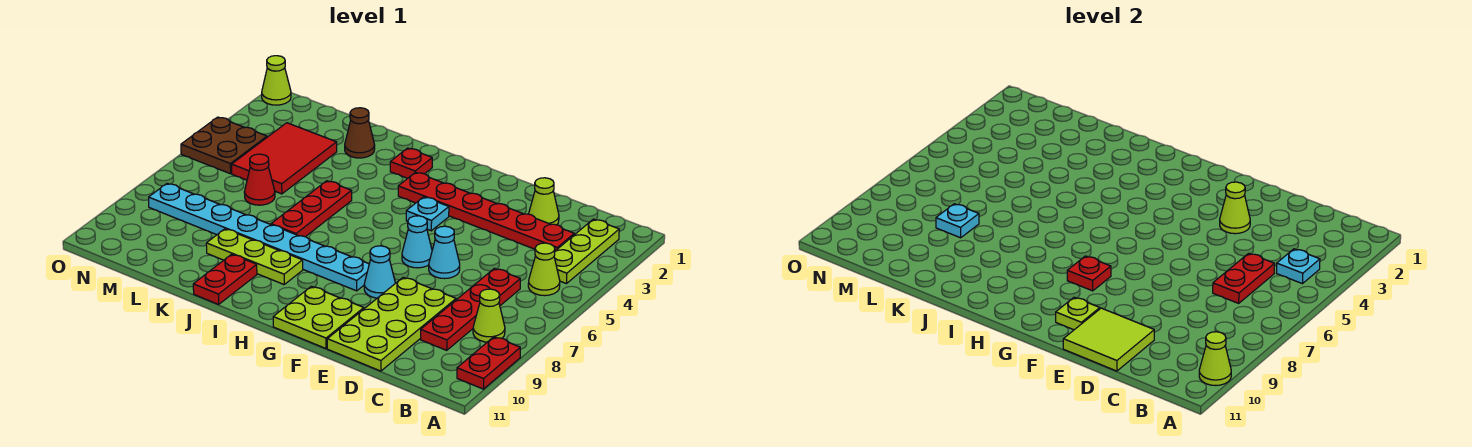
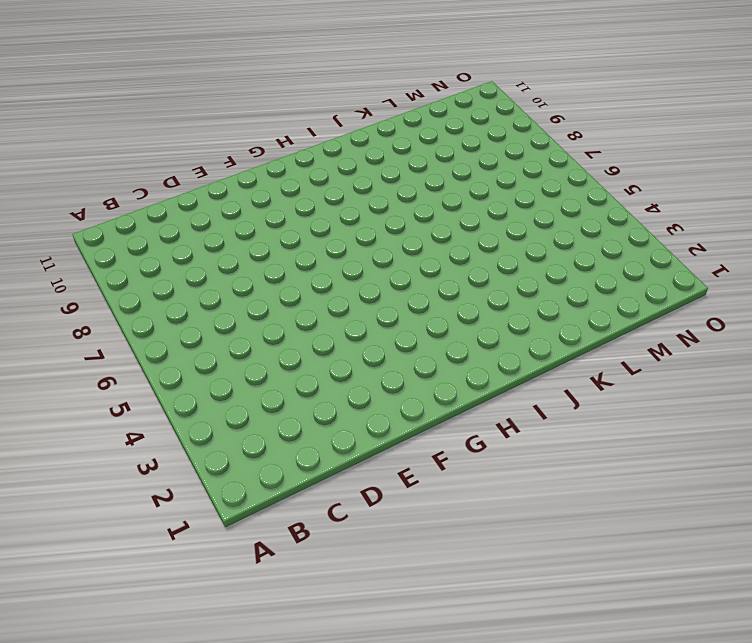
none -> red plate A9:A10 level 1
none -> lime plate B2:B4 level 1
none -> lime cone B5 level 1
none -> lime cone B8 level 1

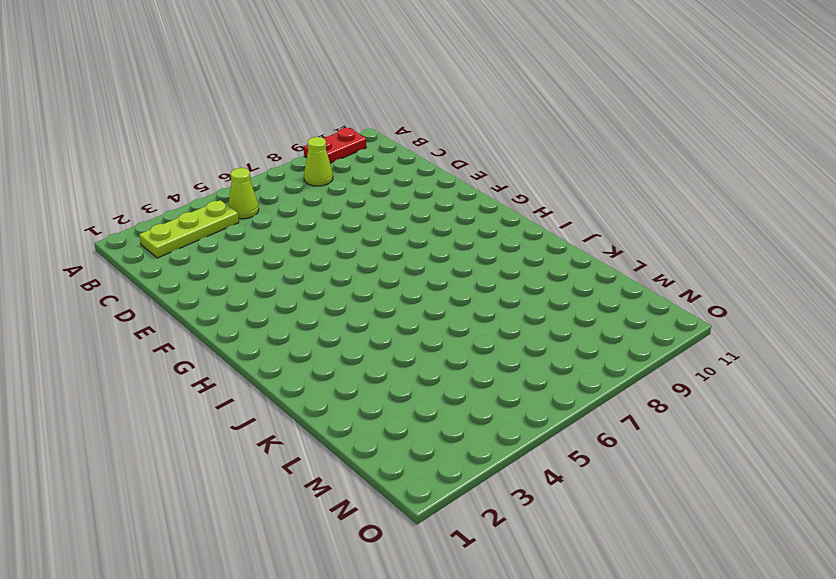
none -> red plate C3:H3 level 1
none -> red plate C6:C9 level 1
none -> lime cone D2 level 1
none -> lime plate D8:E11 level 1

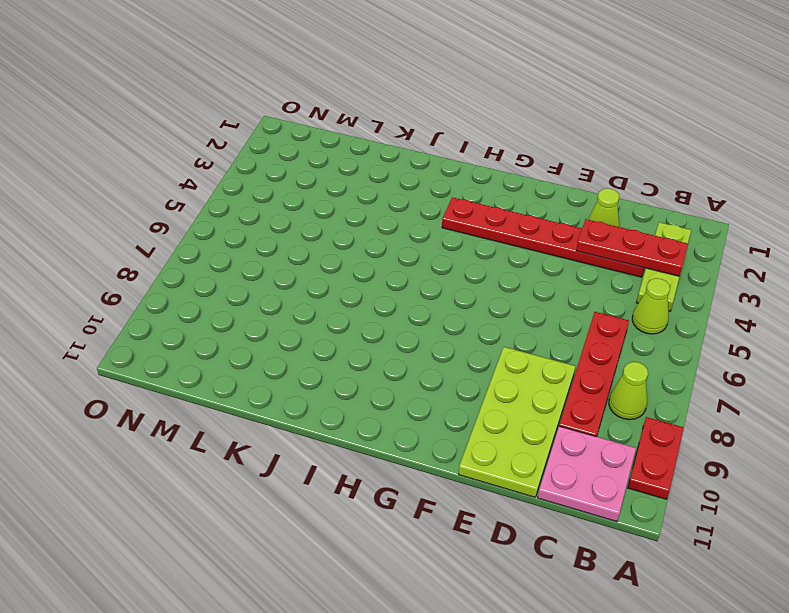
red plate B3:D3 level 2 -> red plate J5:J7 level 1
pink plate B10:C11 level 1 -> none
none -> cyan cone E6 level 1
none -> cyan cone F6 level 1
none -> cyan cone F8 level 1
none -> lime plate F10:G11 level 1

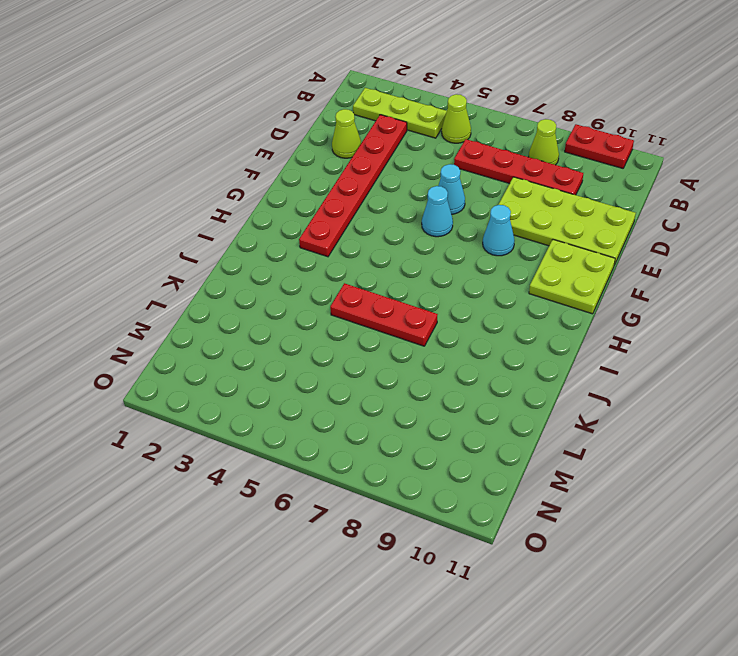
none -> cyan plate G4 level 1
none -> cyan plate G8:N8 level 1
none -> red plate I2 level 1
none -> lime plate I9:K9 level 1

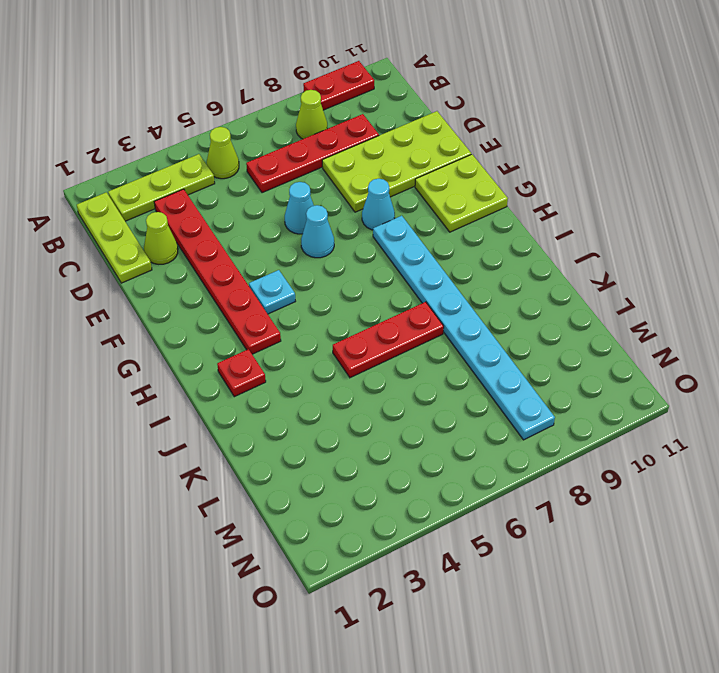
lime plate B1:D1 level 1 -> lime plate I9:K9 level 1
none -> red plate J10:J11 level 1
none -> brown cone K2 level 1
none -> red tile L3:M5 level 1
none -> red cone L6 level 1

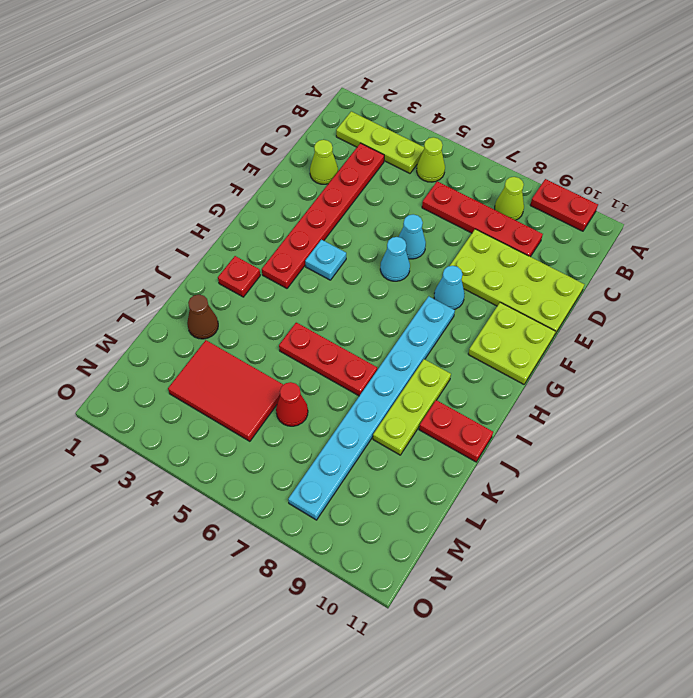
none -> brown plate N4:O5 level 1
none -> lime cone O1 level 1
none -> lime cone A10 level 2
none -> cyan plate B4 level 2

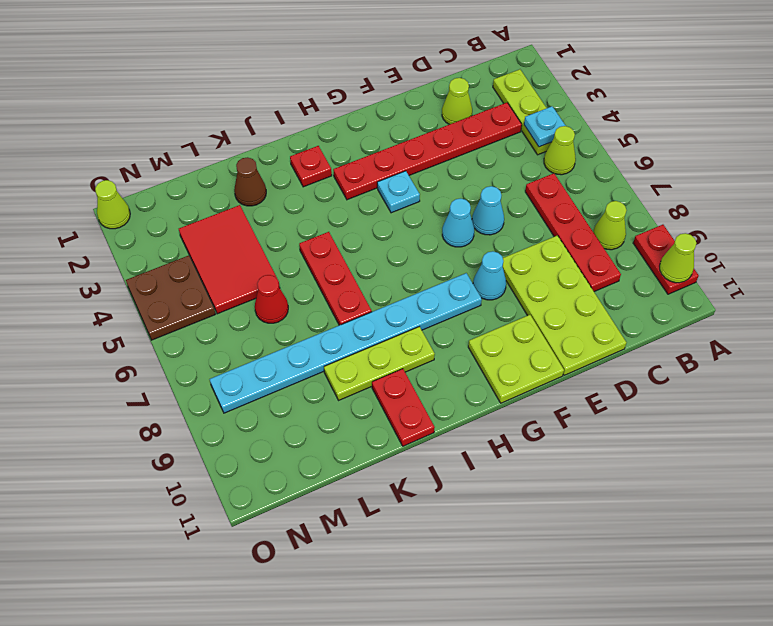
none -> red plate C5:C6 level 2
none -> lime tile D10:E11 level 2
none -> lime cone E3 level 2
none -> lime plate F10 level 2

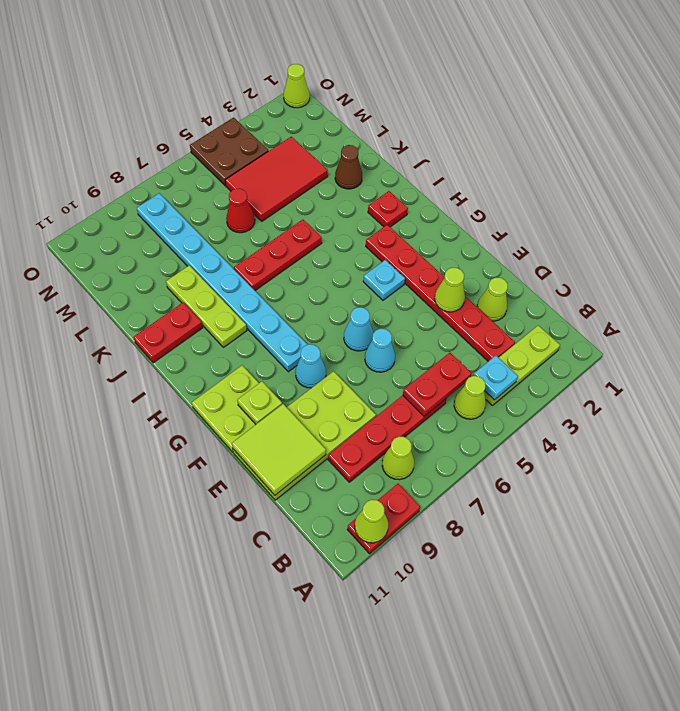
none -> red plate G8 level 2
none -> cyan plate L8 level 2

